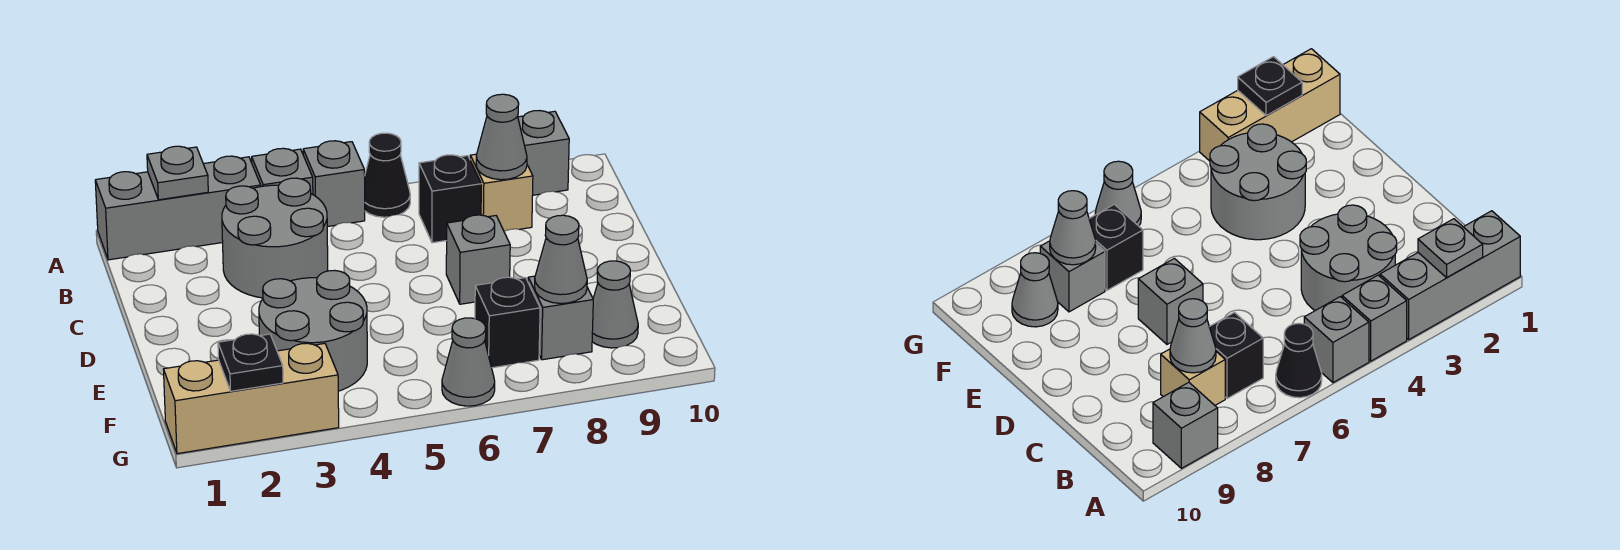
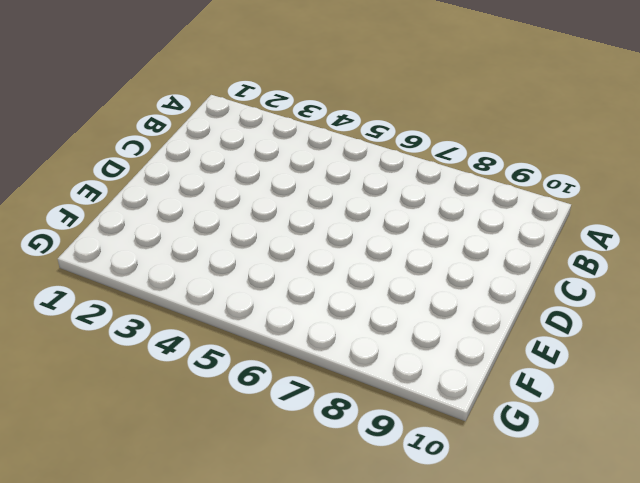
none -> grey brick A1:A3 level 1
none -> grey brick A4 level 1
none -> grey brick A5 level 1

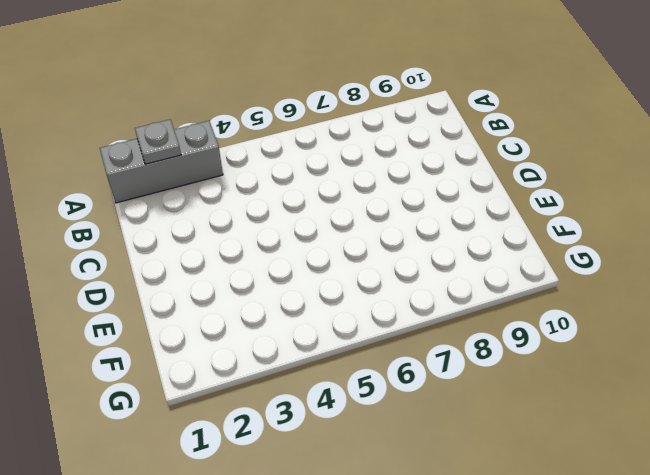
none -> grey brick A4 level 1
none -> grey brick A5 level 1
none -> black cone A6 level 1

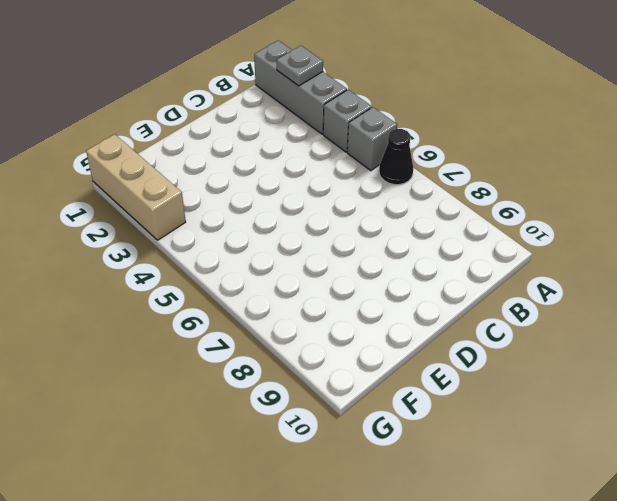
none -> grey brick A9 level 1
none -> grey round brick B3:C4 level 1
none -> black brick B7 level 1

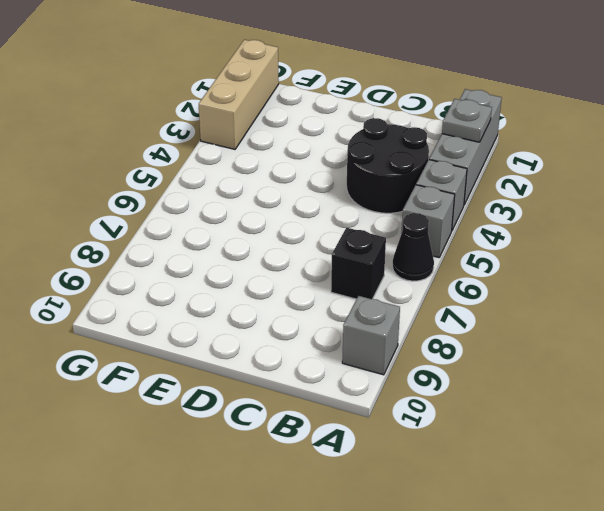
black round brick B3:C4 level 1 -> grey round brick B3:C4 level 1
none -> tan brick B8 level 1
none -> grey brick D7 level 1
none -> grey round brick E3:F4 level 1

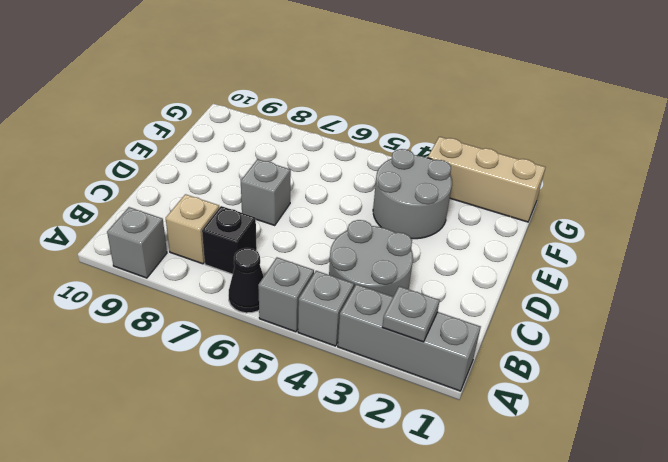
none -> black brick F7 level 1
none -> grey brick F8 level 1
none -> grey cone F9 level 1

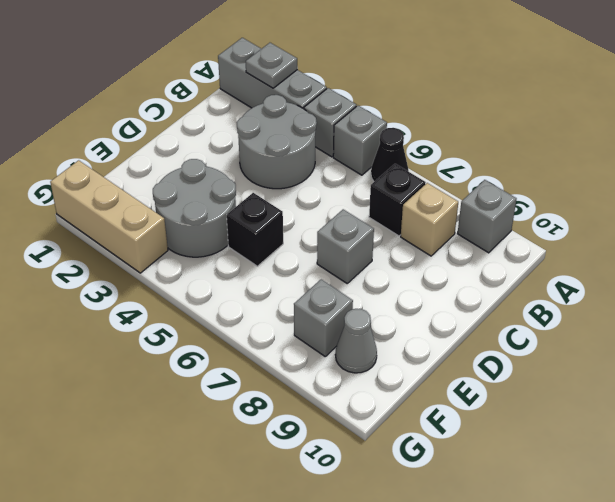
black brick E5 level 1 -> black brick F7 level 1
none -> grey cone G6 level 1
none -> grey cone B8 level 2
none -> grey cone F8 level 2

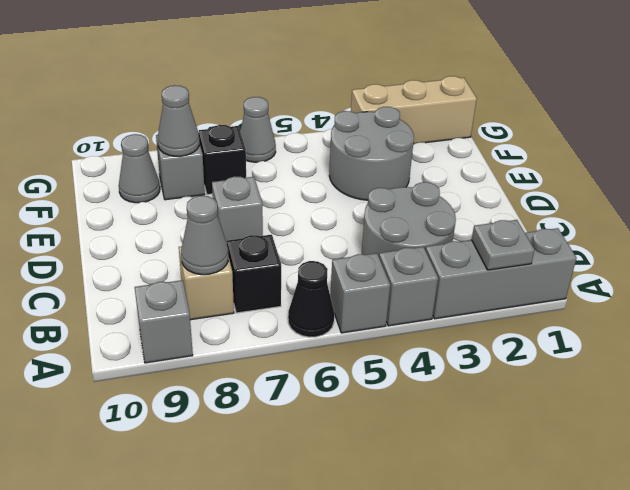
none -> black plate G2 level 2

